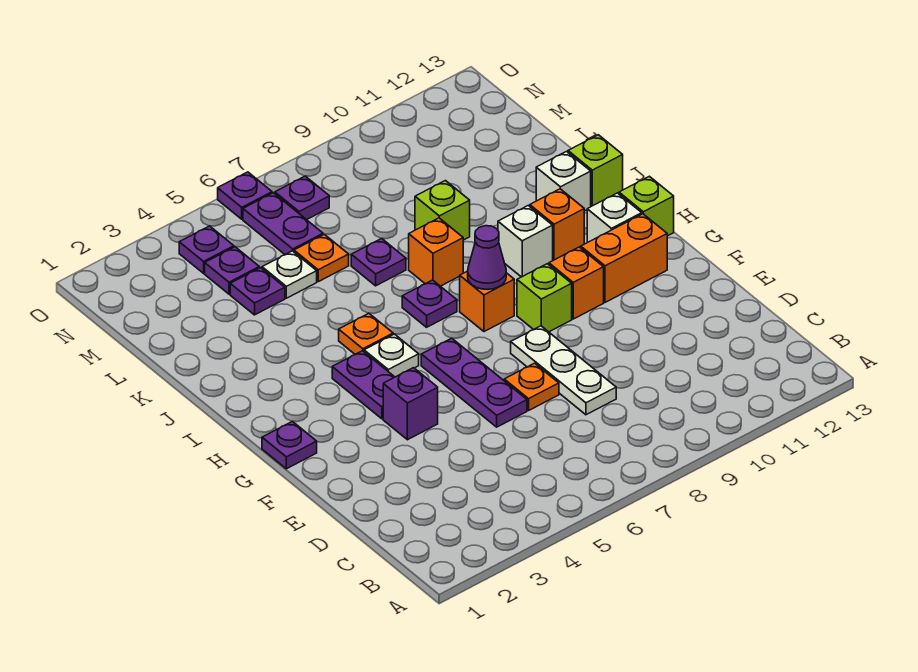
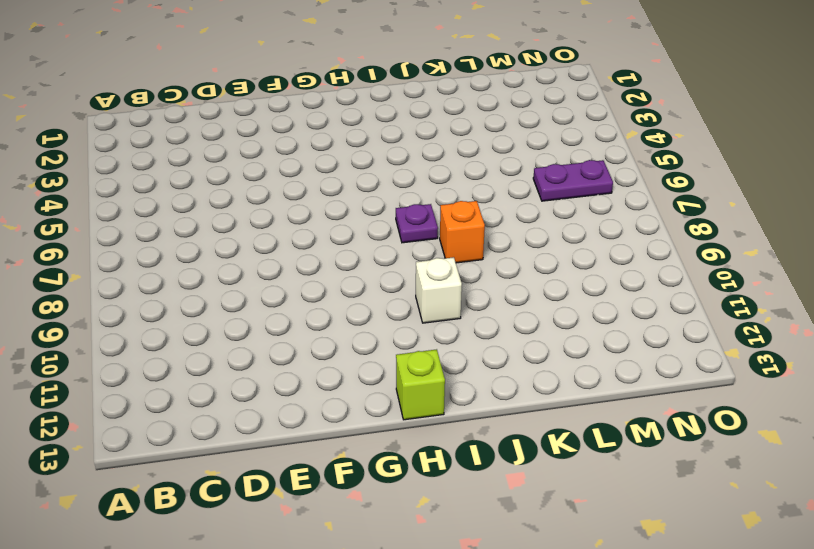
none -> white plate D8:F8 level 1
none -> purple plate E6:G6 level 1
none -> orange plate E7 level 1
none -> purple brick F4 level 1

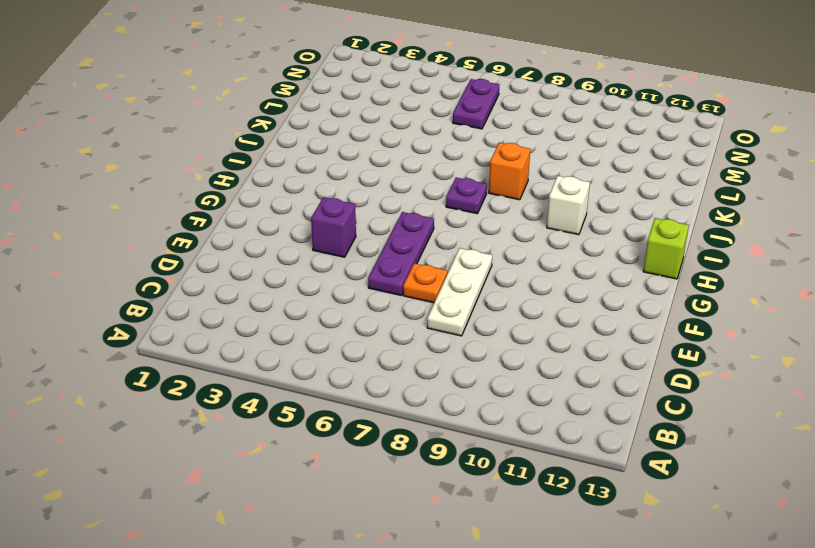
none -> purple plate G1 level 1
none -> purple plate G4:H4 level 1
none -> lime brick G9 level 1
none -> orange brick G10 level 1

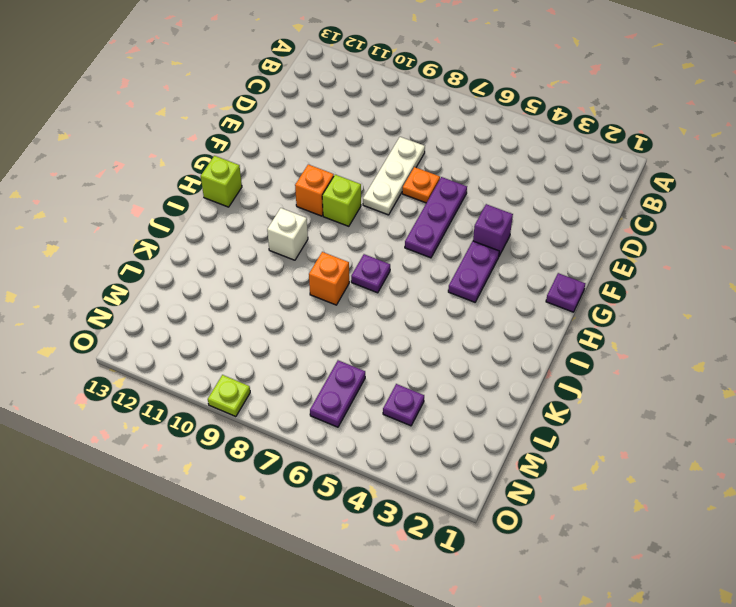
lime plate O9 level 1 -> none
none -> orange brick G11:G12 level 1
none -> white plate H5 level 1
none -> orange brick H8 level 1
none -> white brick H12 level 1

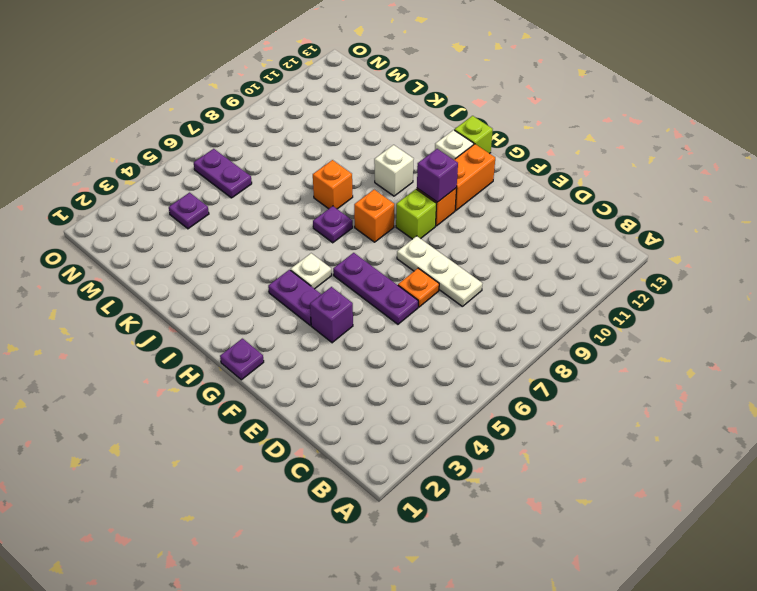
purple brick G10 level 2 -> none
none -> orange plate I5 level 1
none -> orange brick I11 level 1
none -> white brick J12 level 1
none -> lime brick J13 level 1

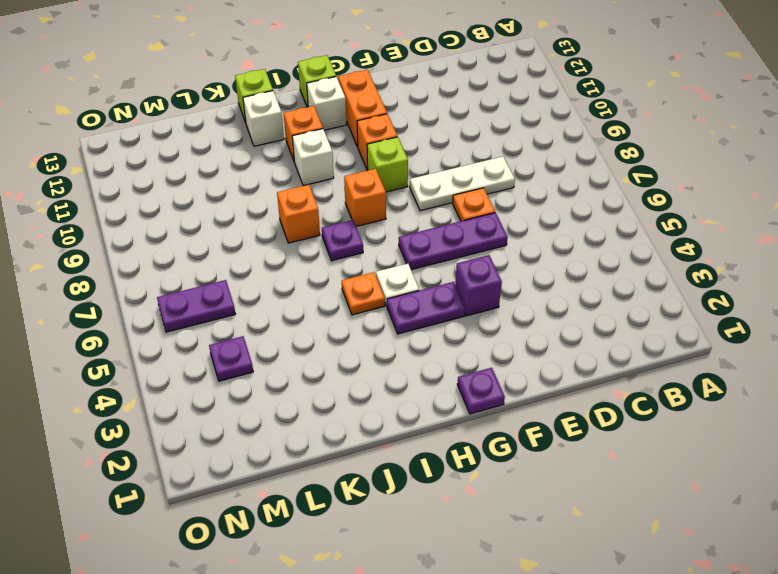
none -> purple plate K7 level 1
none -> lime brick K9 level 1
none -> purple plate L4 level 1
none -> white plate L5 level 1

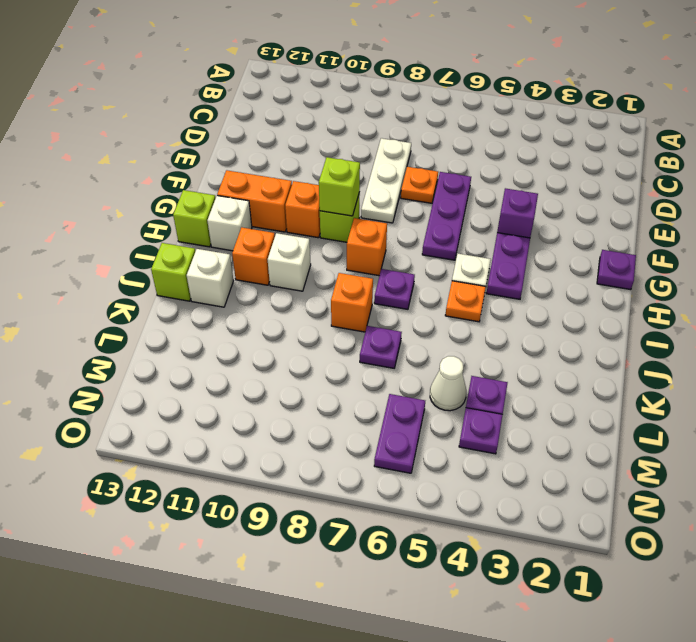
lime brick G9 level 2 -> lime brick K9 level 1
white cone L5 level 1 -> white plate L5 level 1
none -> orange plate L6 level 1
none -> purple plate N4 level 1
none -> purple plate N7 level 1
none -> purple plate O6 level 1

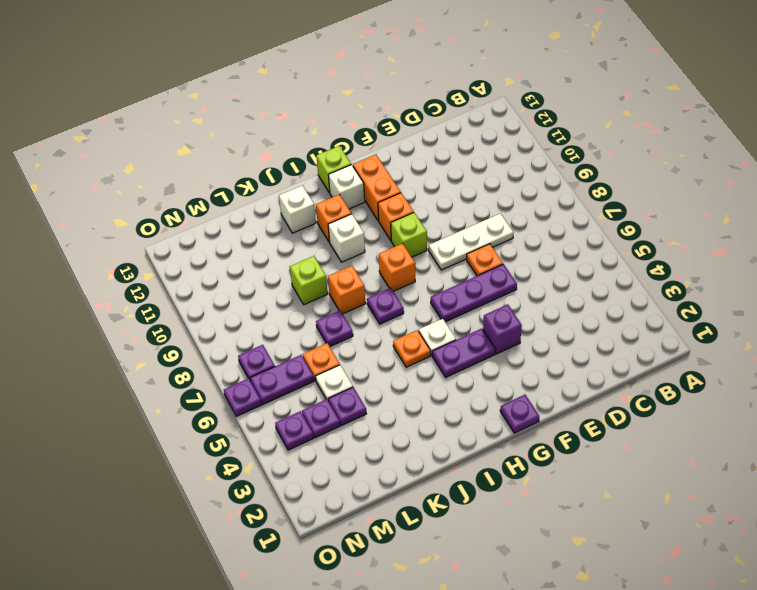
none -> lime brick J13 level 1
none -> purple cone H8 level 2

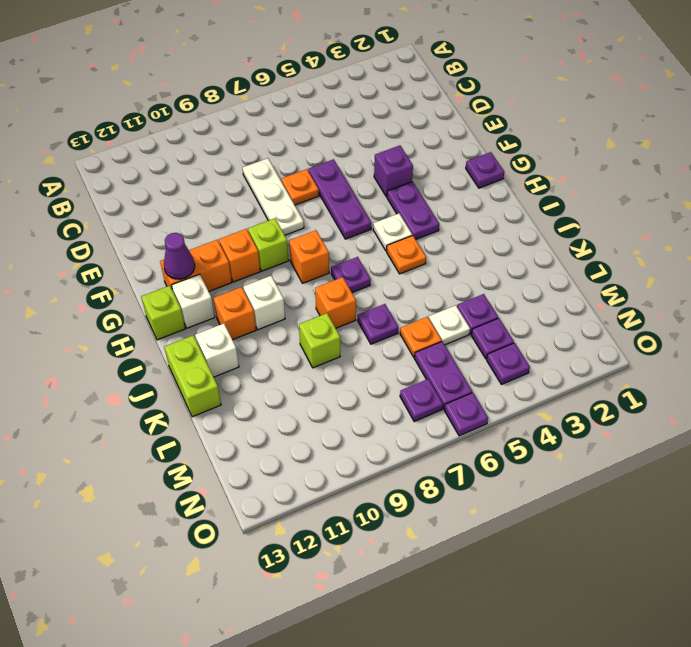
purple cone G12 level 2 -> purple cone H8 level 2
lime brick J13:K13 level 1 -> lime brick J13 level 1

